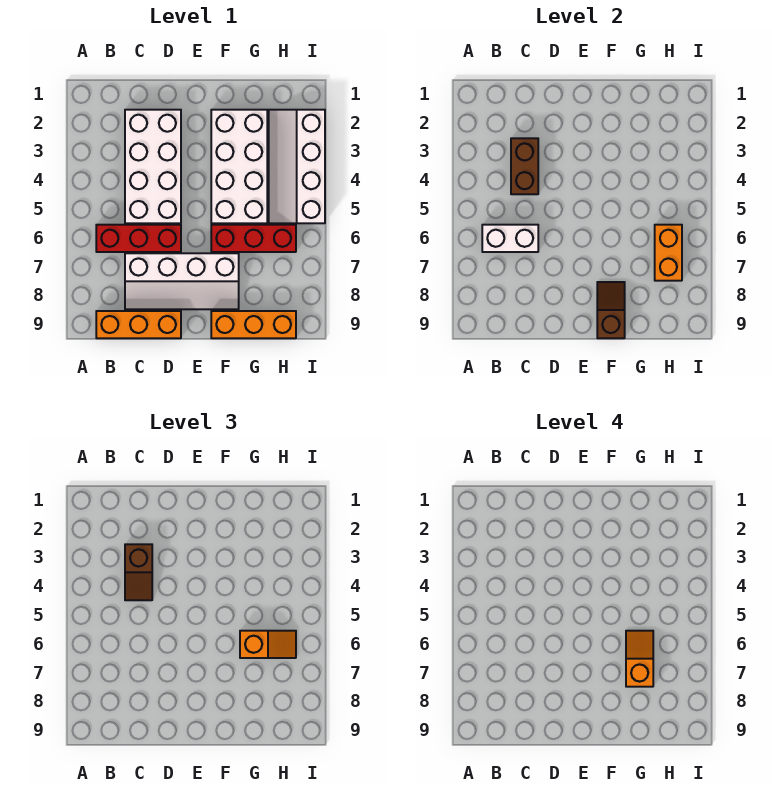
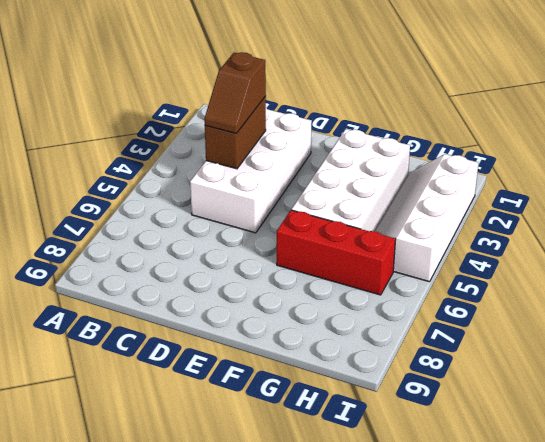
none -> red brick B6:D6 level 1
none -> orange brick B9:D9 level 1
none -> white slope C7:F8 level 1 top 7

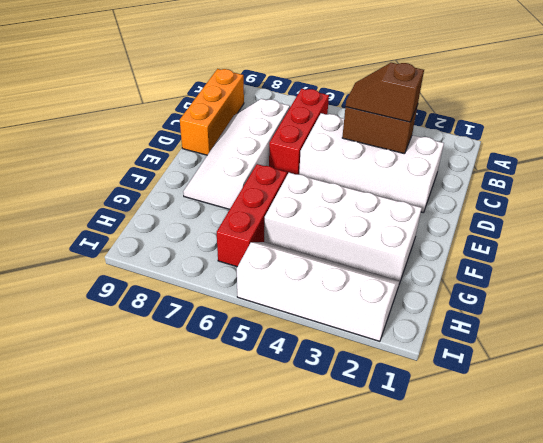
none -> orange brick F9:H9 level 1
none -> white brick B6:C6 level 2
none -> brown slope F8:F9 level 2 top 9

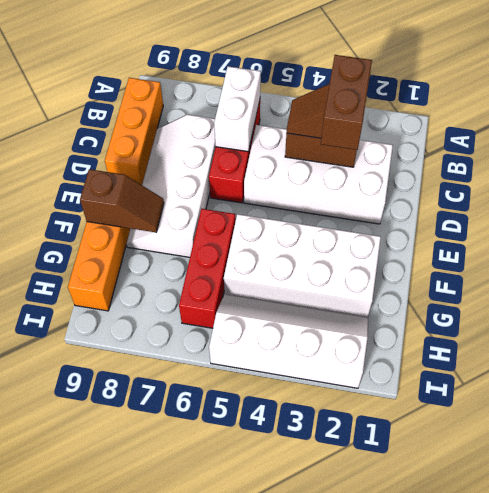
brown brick C3:D3 level 4 -> none
none -> orange brick H6:H7 level 2
none -> orange slope G6:H6 level 3 top G
none -> orange slope G6:G7 level 4 top 7

